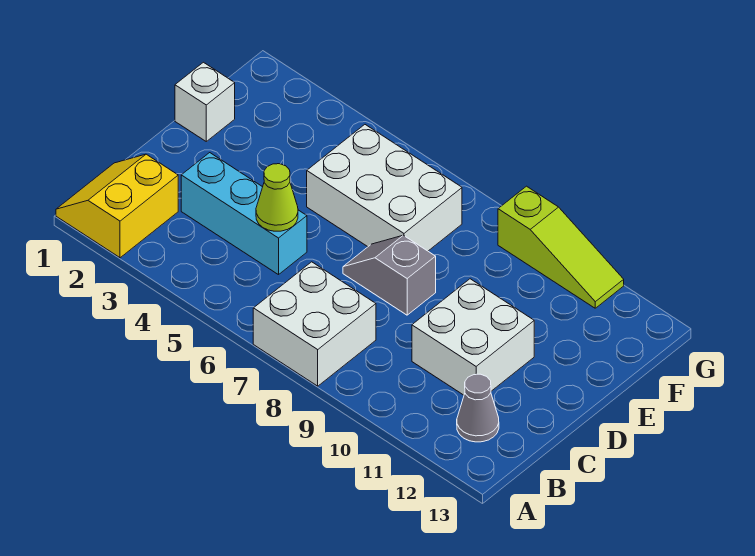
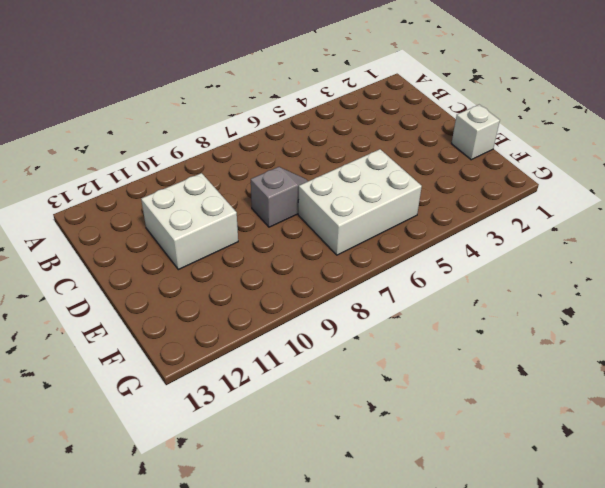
none -> yellow slope A1:B2 level 1 top 2
none -> white brick A7:B8 level 1

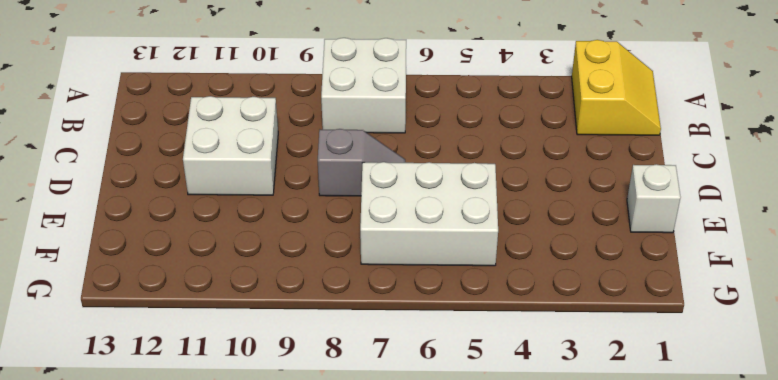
none -> grey cone B12 level 1
none -> cyan brick C3:C5 level 1

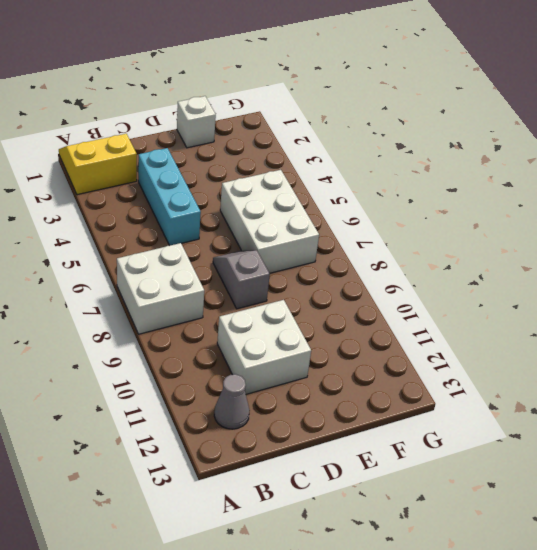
none -> lime slope G9:G11 level 1 top 9
none -> lime cone C5 level 2

